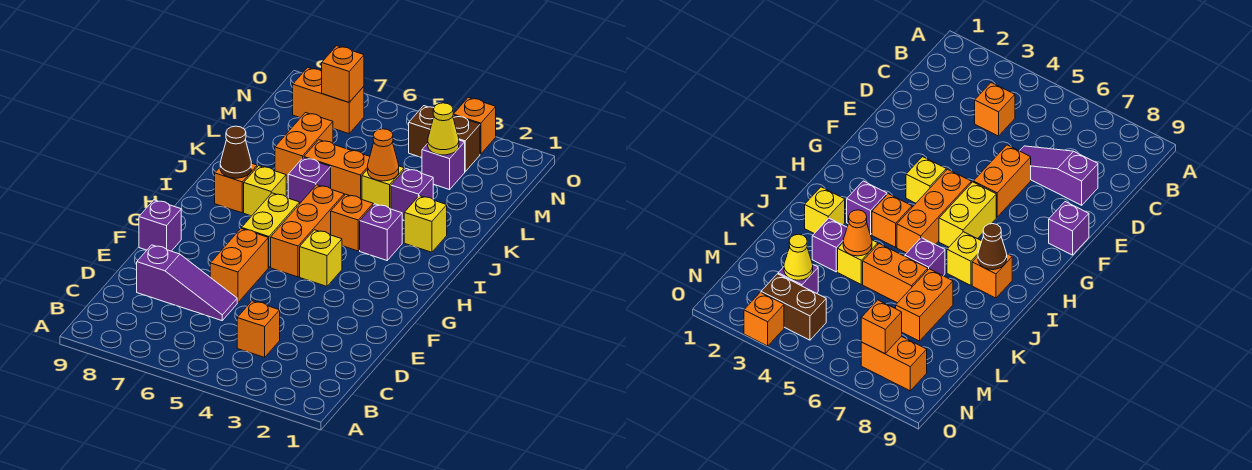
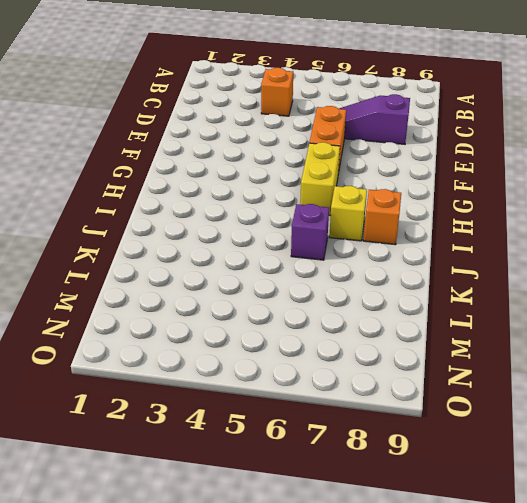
none -> purple brick F9 level 1
none -> yellow brick G4 level 1
none -> orange brick G5:I5 level 1

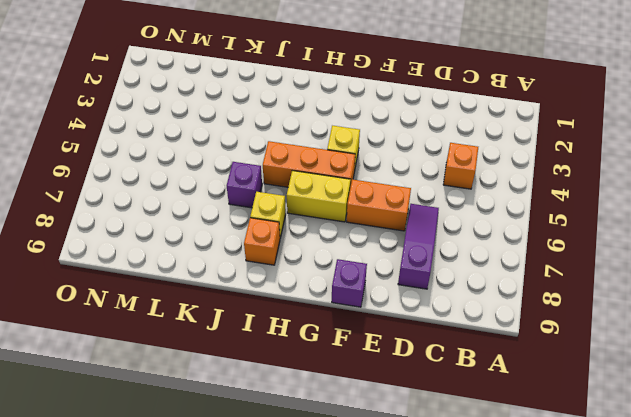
none -> purple brick I3 level 1
none -> orange brick I4 level 1
none -> yellow brick J2 level 1

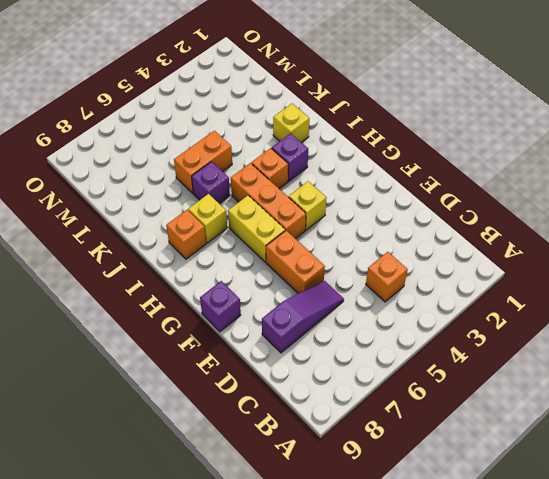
none -> purple brick K3 level 1
none -> yellow brick K4 level 1
none -> orange brick K7:L7 level 1

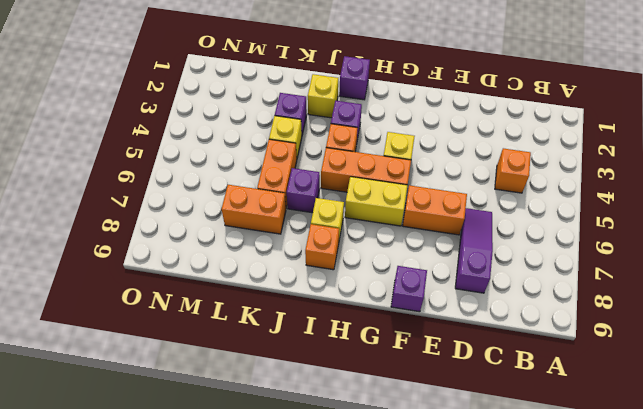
purple brick I1 level 1 -> purple brick M3 level 1
none -> brown brick N3:N4 level 1
none -> orange brick N7:N8 level 1
none -> orange brick O3 level 1

